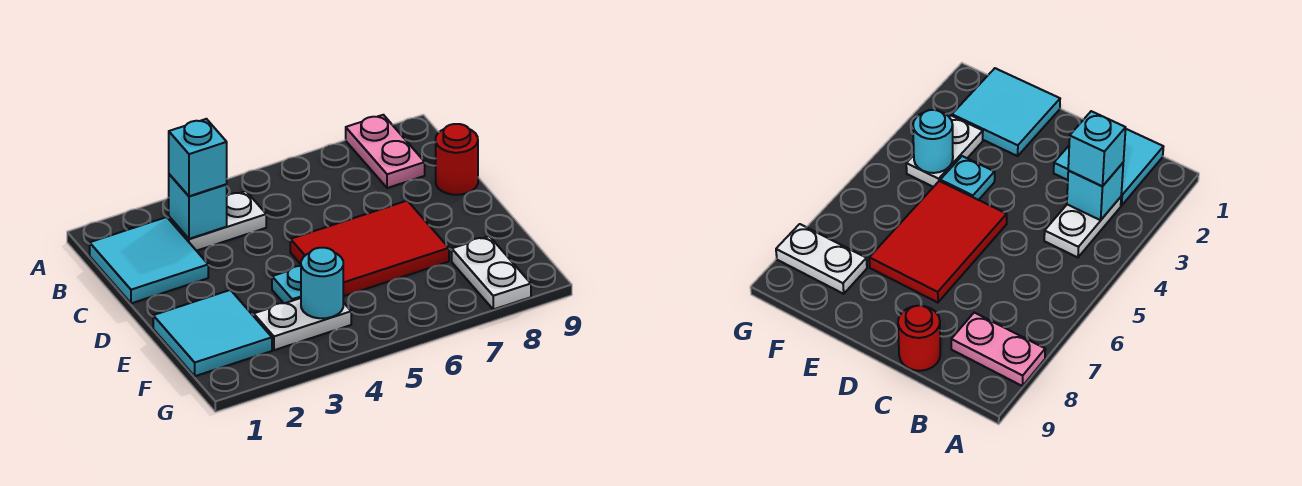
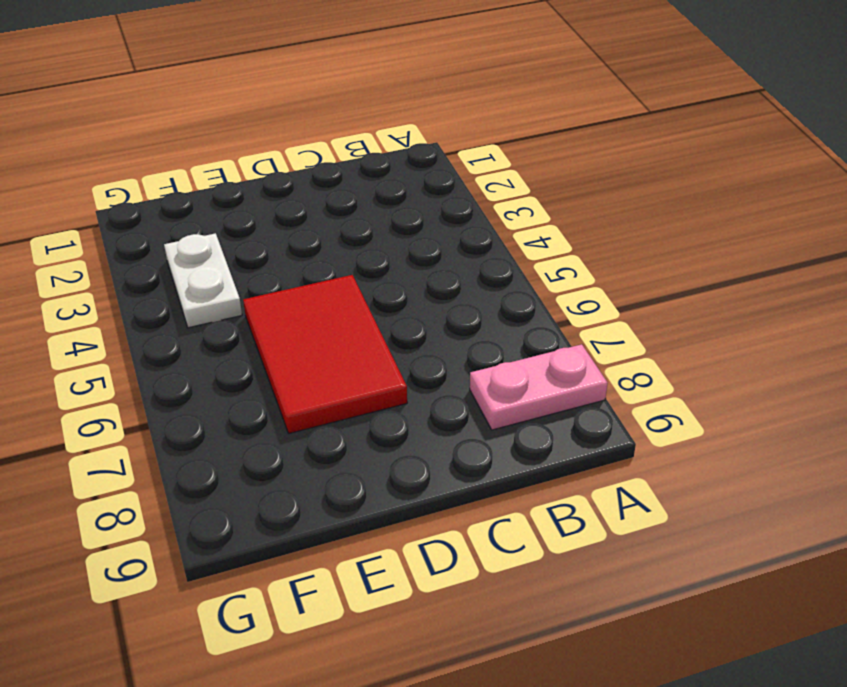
none -> cyan tile B1:C2 level 1
none -> white plate B3:B4 level 1
none -> red round brick C9 level 1

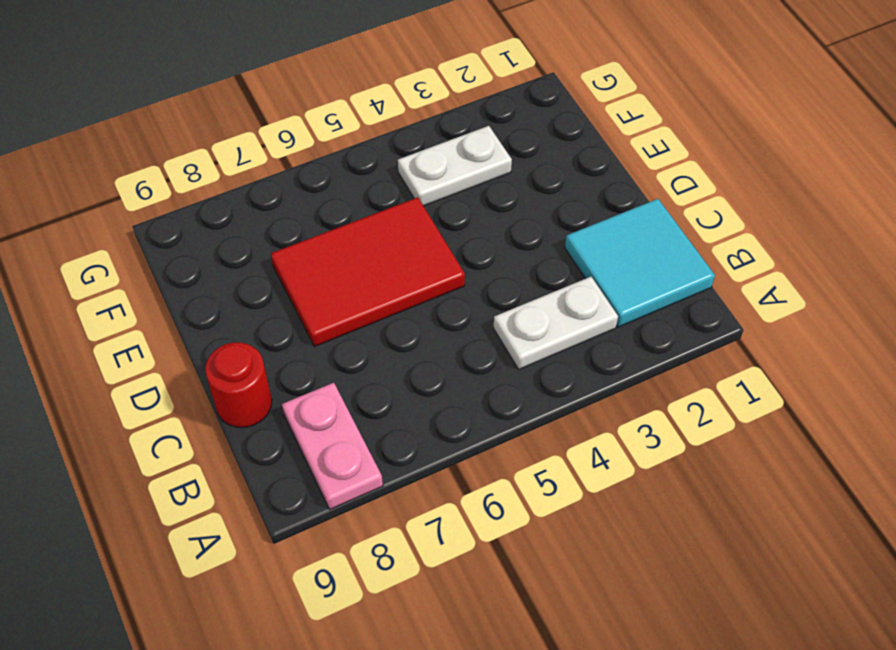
none -> cyan tile E1:F2 level 1
none -> cyan plate E4 level 1
none -> white plate F8:G8 level 1

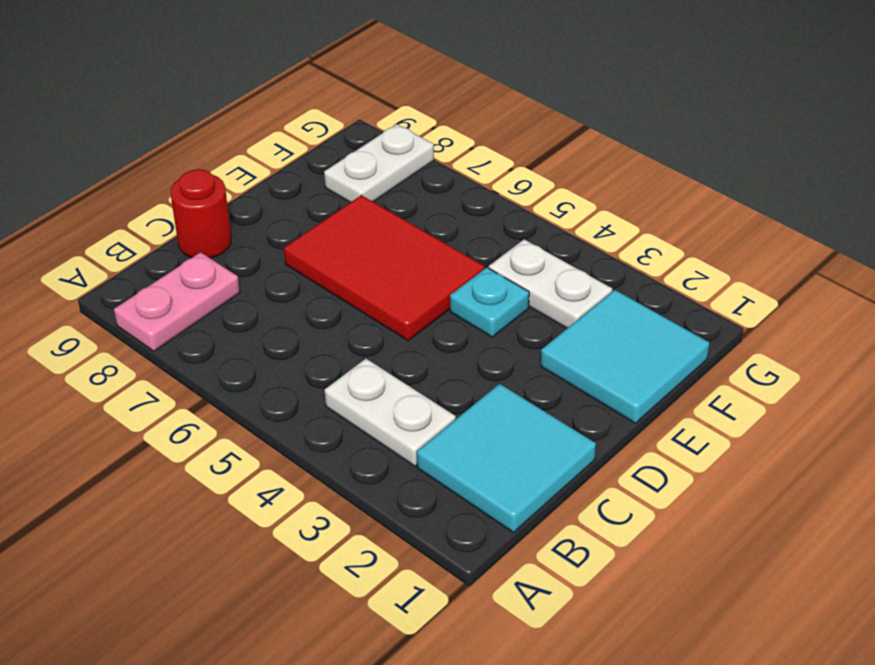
none -> cyan brick B3 level 2
none -> cyan round brick F4 level 2
none -> cyan brick B3 level 3

